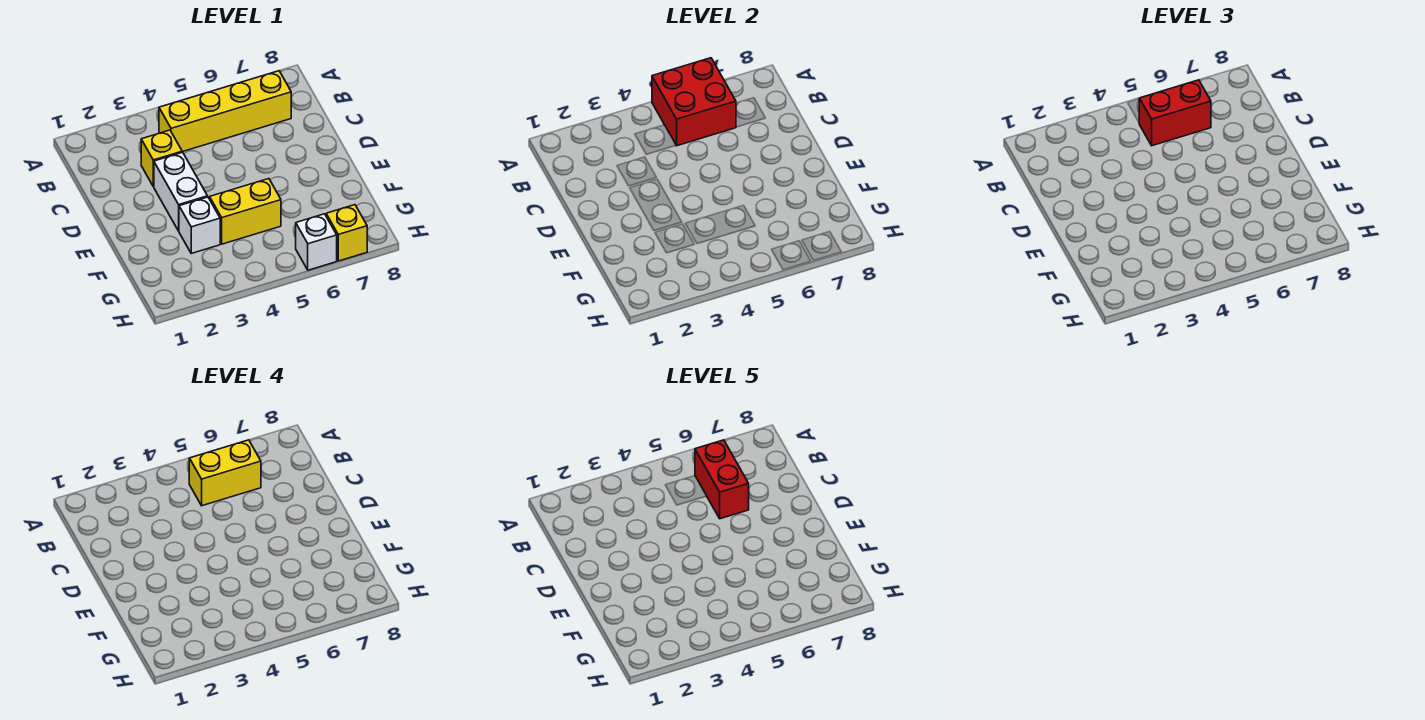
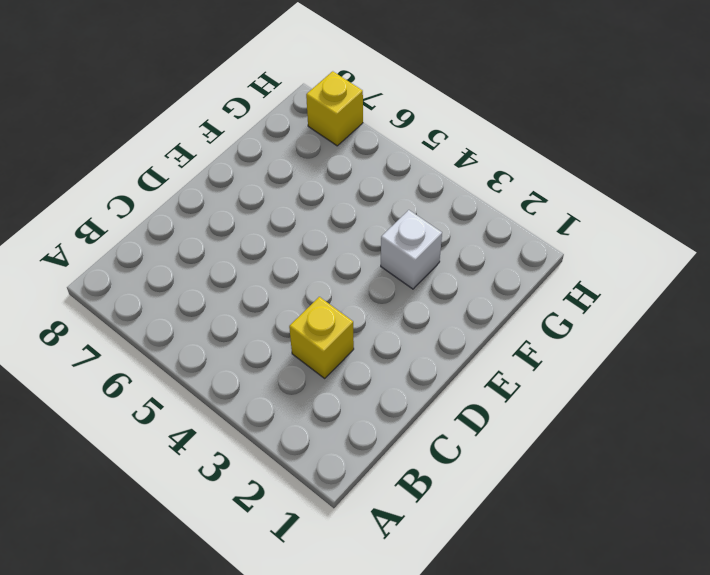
none -> yellow brick B4:B7 level 1
none -> white brick D3:E3 level 1

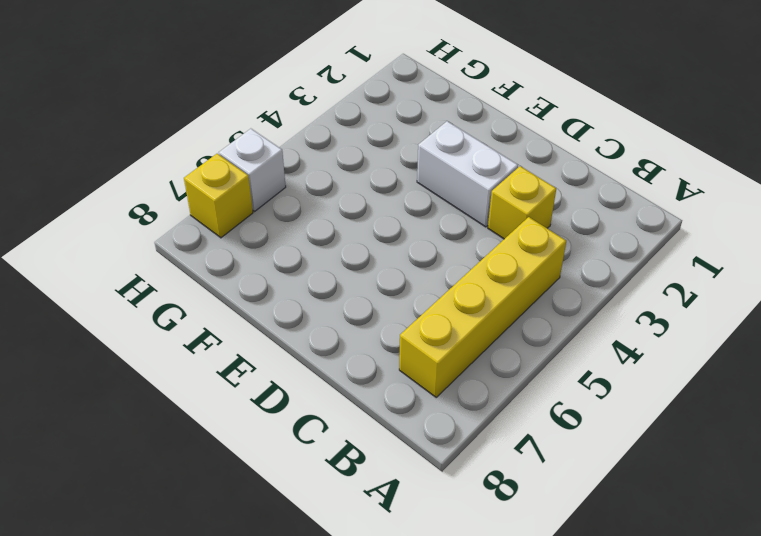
none -> white brick F3 level 1
none -> yellow brick F4:F5 level 1

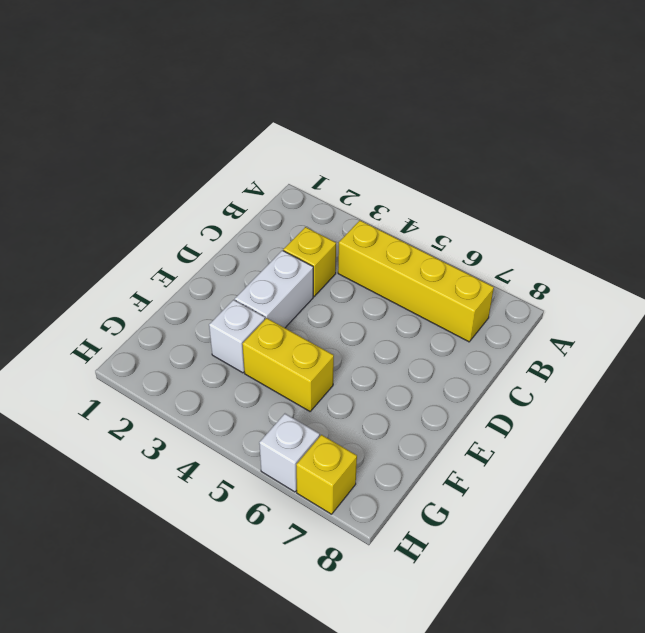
none -> red brick A5:B6 level 2
none -> red brick B5:B6 level 3

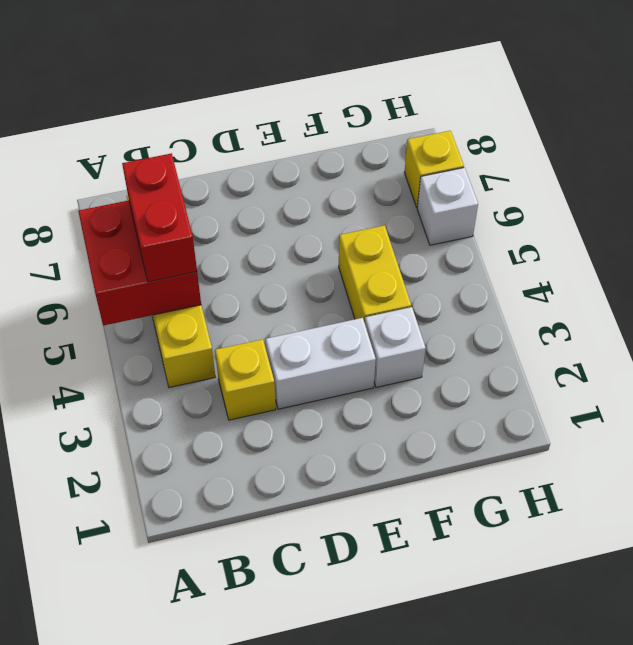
none -> yellow brick B5:B6 level 4
none -> red brick B6:C6 level 5

